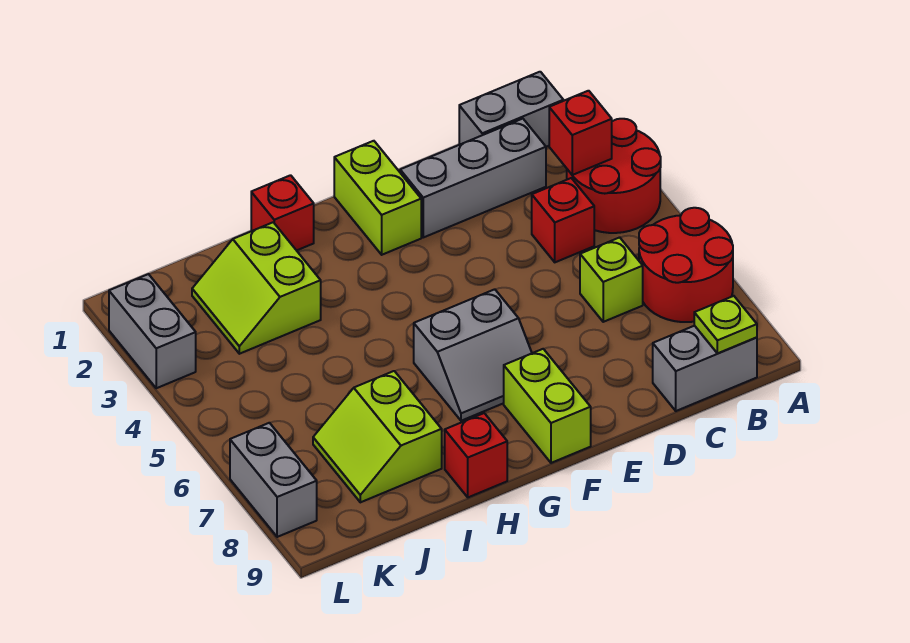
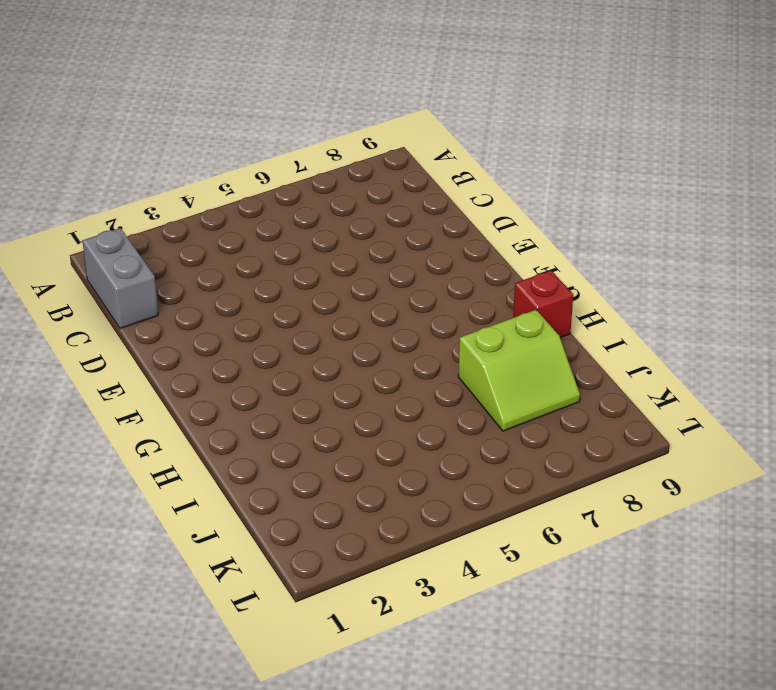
none -> red round brick A3:B4 level 1
none -> red round brick A6:B7 level 1
none -> grey brick B9:C9 level 1

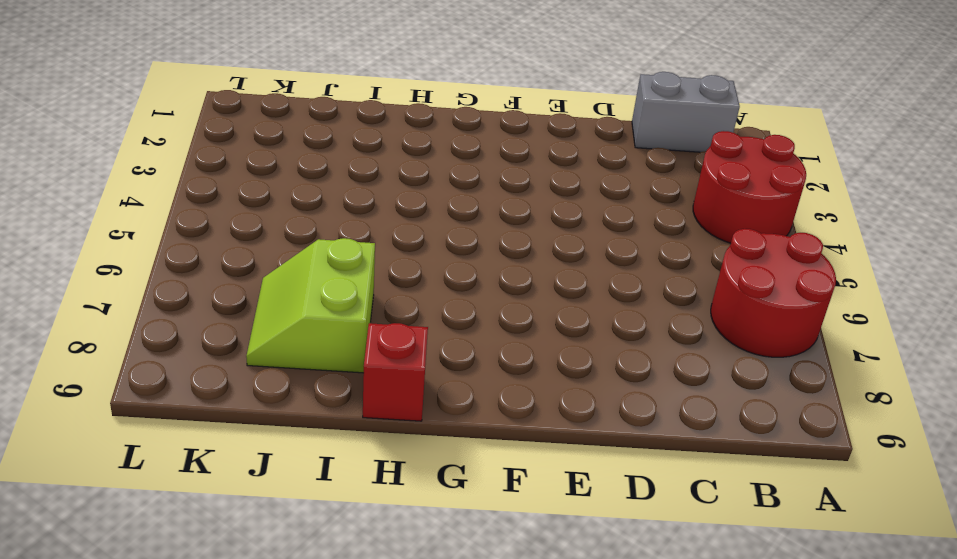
none -> grey brick B9:C9 level 1
none -> grey brick C2:E2 level 1
none -> red brick C4 level 1

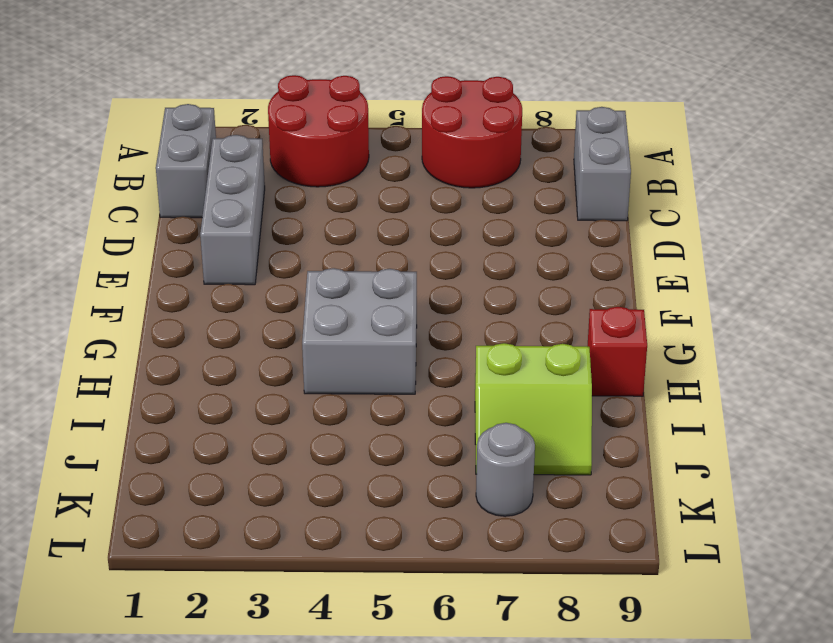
grey brick G4:H5 level 1 -> none
grey round brick K7 level 1 -> none
none -> red brick C4 level 1
none -> lime brick C6 level 1
none -> lime brick F1:F2 level 1

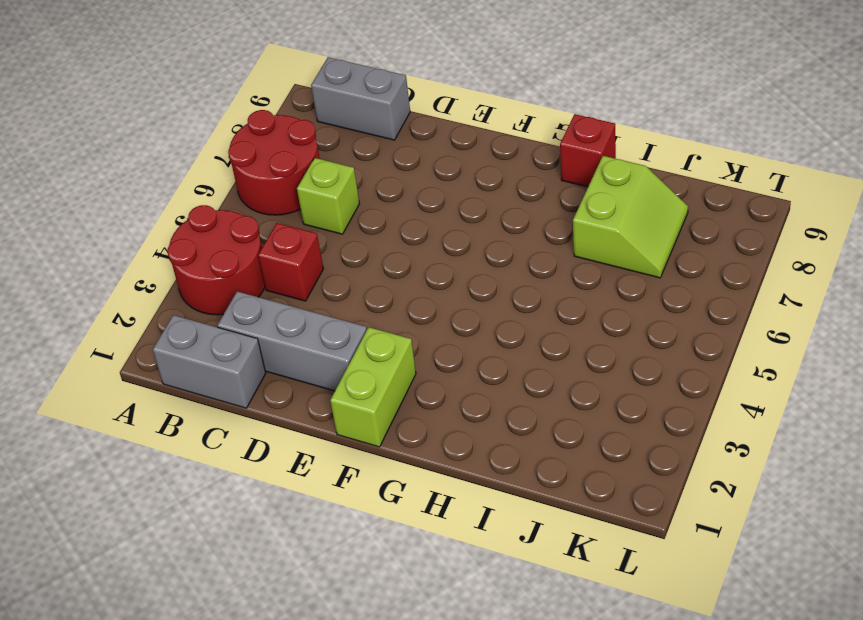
none -> grey slope F6:G7 level 1 top 6
none -> lime brick F8:F9 level 1
none -> red brick H1 level 1

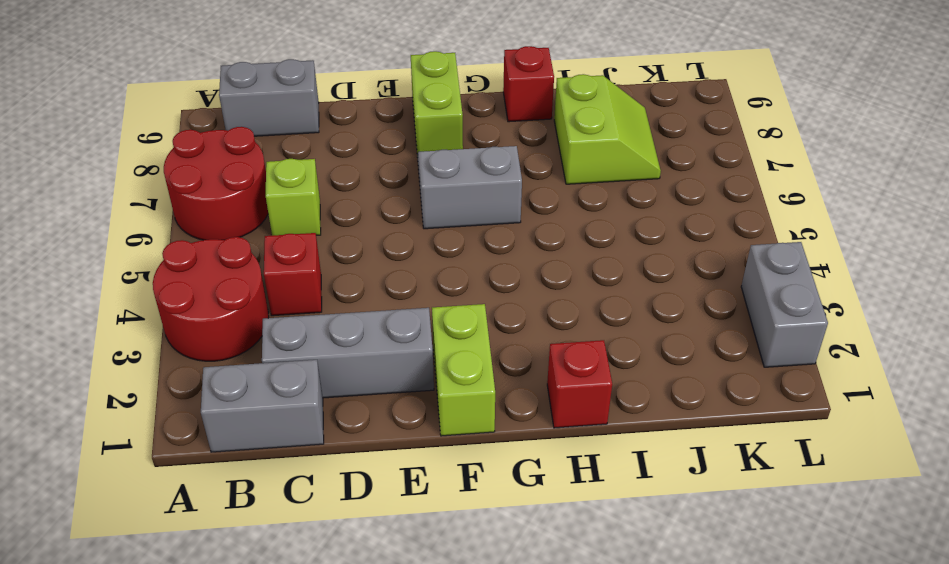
none -> lime slope I2:J3 level 1 top I
none -> grey brick L7:L8 level 1
none -> red brick B3 level 2

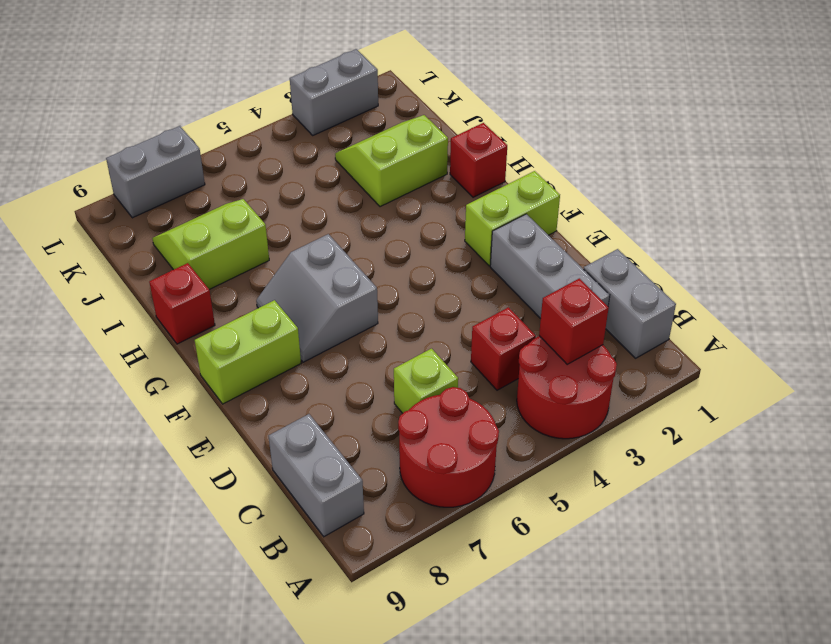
none -> lime plate B9 level 2

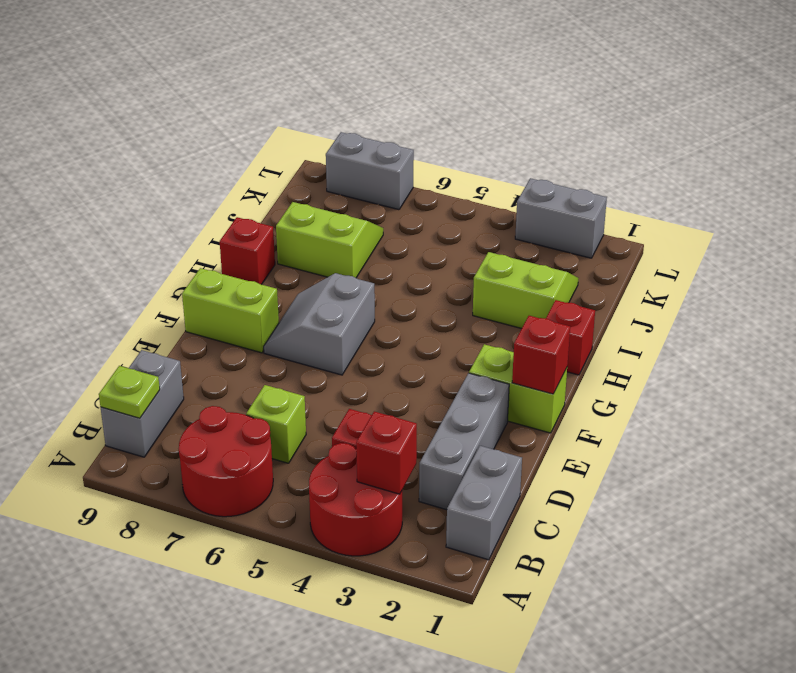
red brick F1 level 2 -> none

